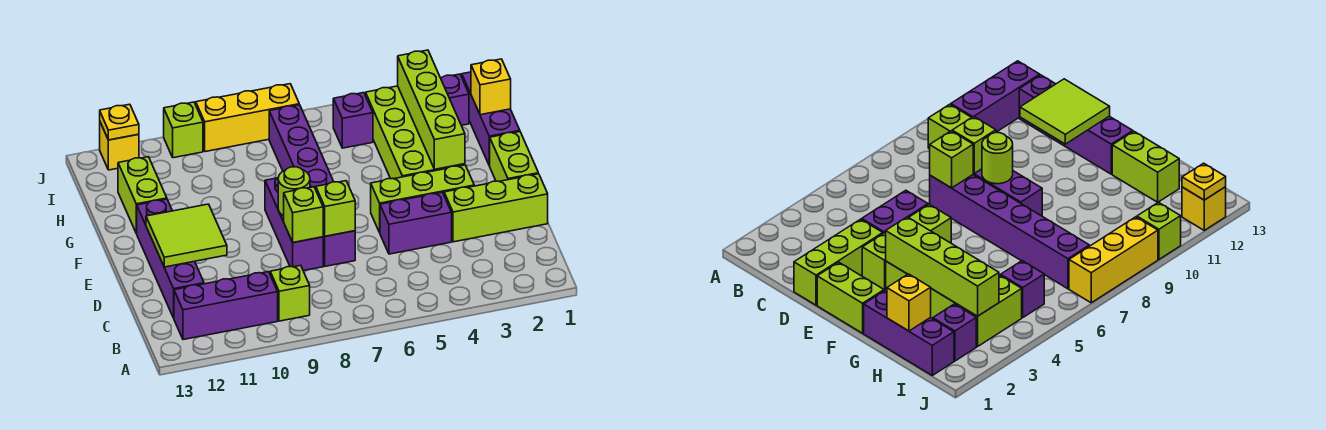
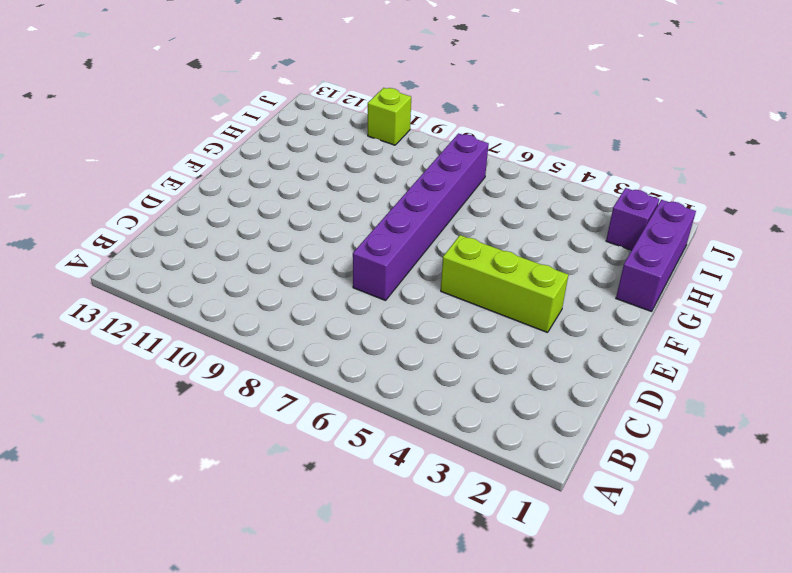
none -> lime brick B9 level 1
none -> purple brick B10:B12 level 1
none -> purple brick C12:F12 level 1

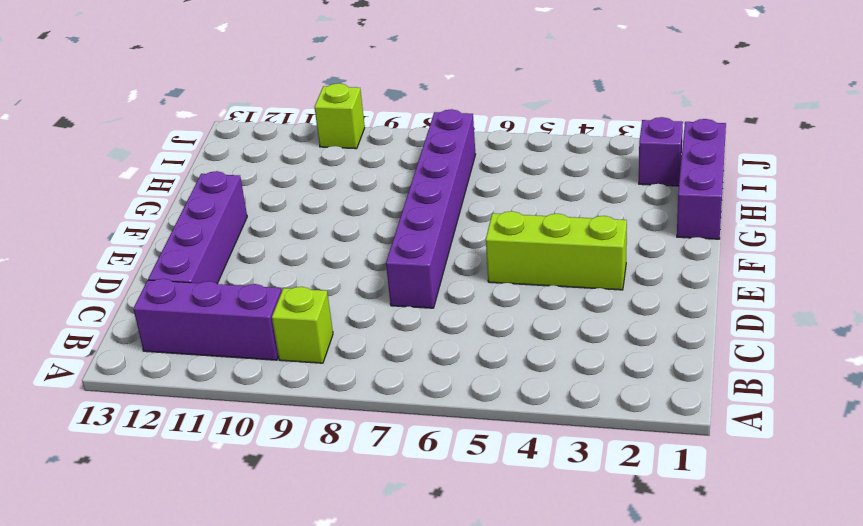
none -> lime brick D1:D3 level 1
none -> purple brick D4:D5 level 1
none -> purple brick D8:F8 level 1

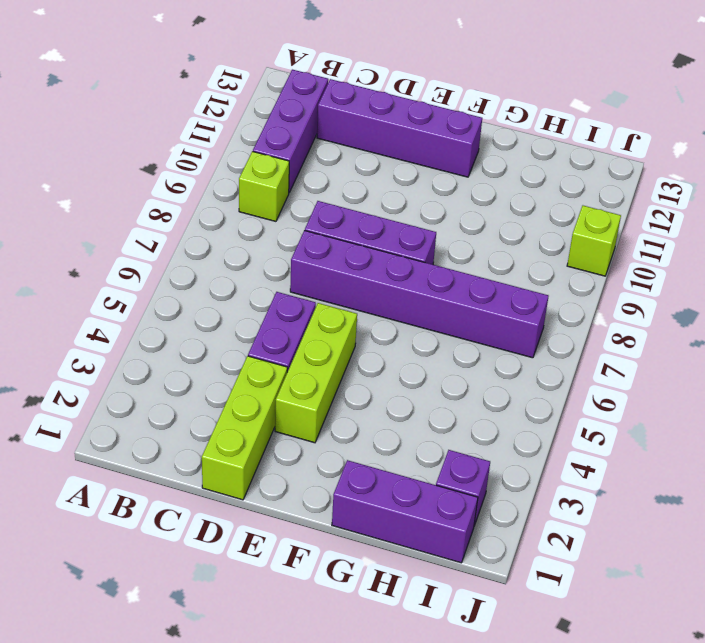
none -> lime brick E1:F1 level 1
none -> lime brick F3:I4 level 1
none -> lime brick G12:H12 level 1

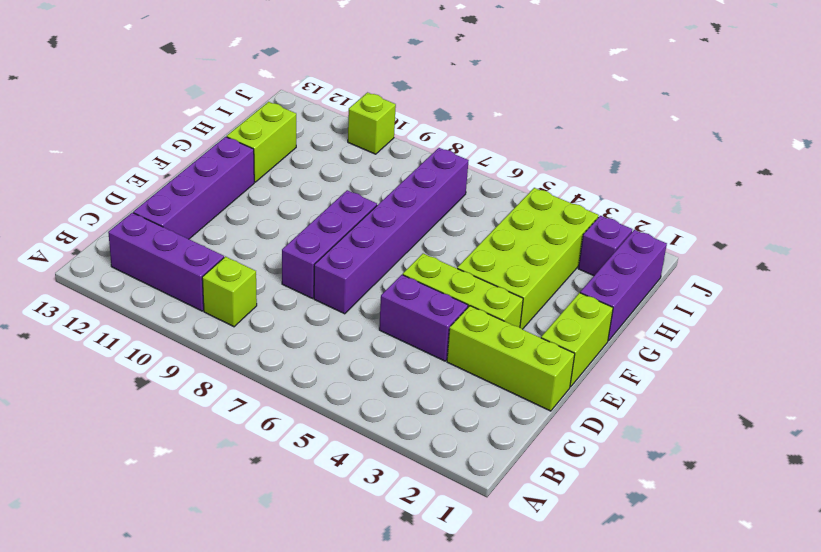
none -> purple brick I5 level 1
none -> yellow brick J7:J9 level 1
none -> yellow brick J12 level 1

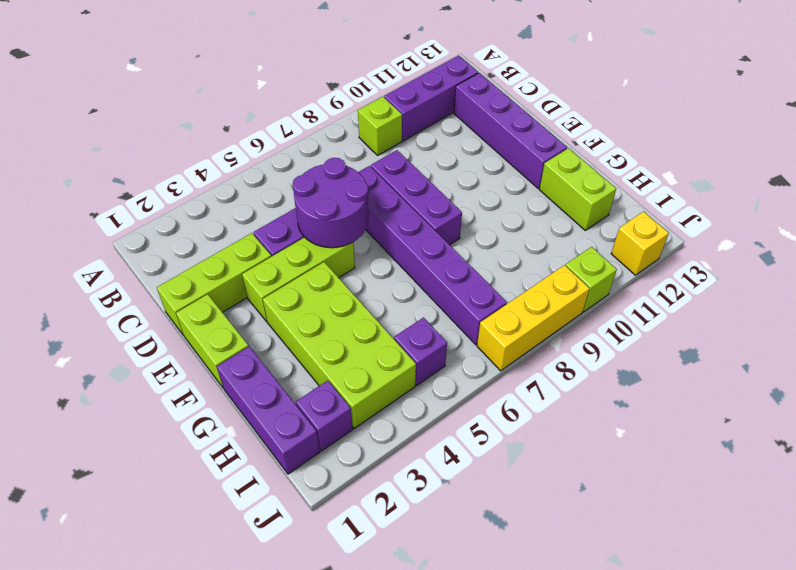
purple round brick D5:E6 level 2 -> none
none -> lime brick D7 level 2
none -> lime brick D8 level 2
none -> lime tile D11:E12 level 2

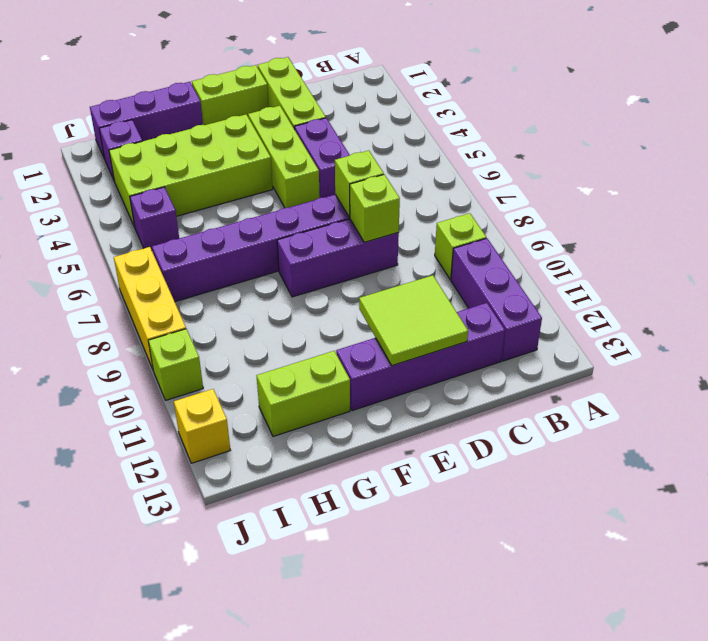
none -> lime round brick E8 level 2
none -> lime brick F3:I3 level 2
none -> yellow brick H1 level 2

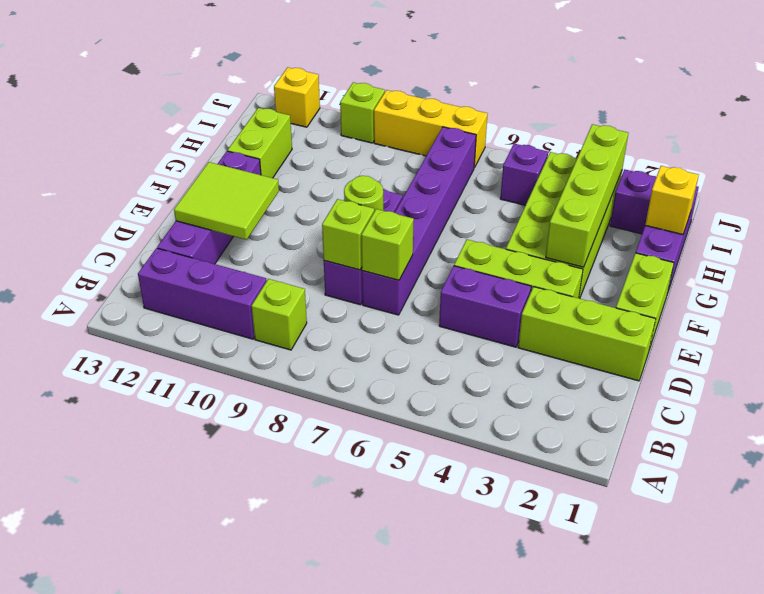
none -> yellow plate J12 level 2

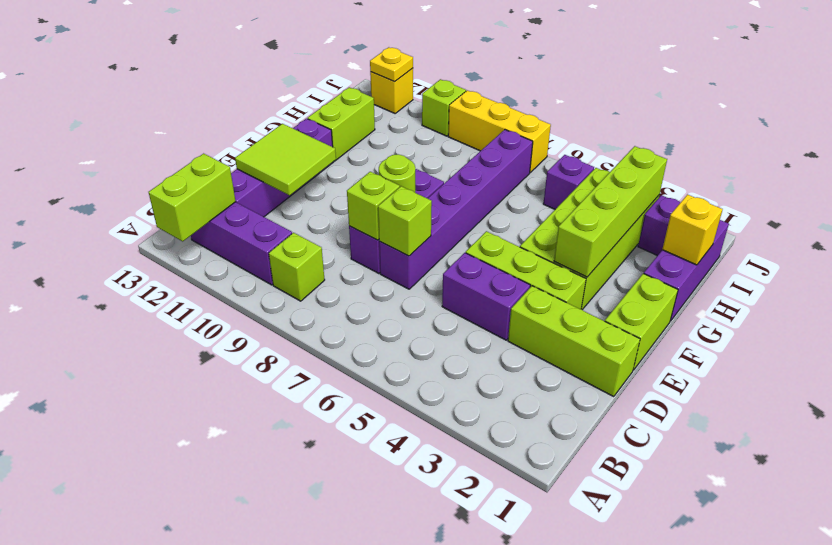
lime brick A12:B12 level 2 -> none

